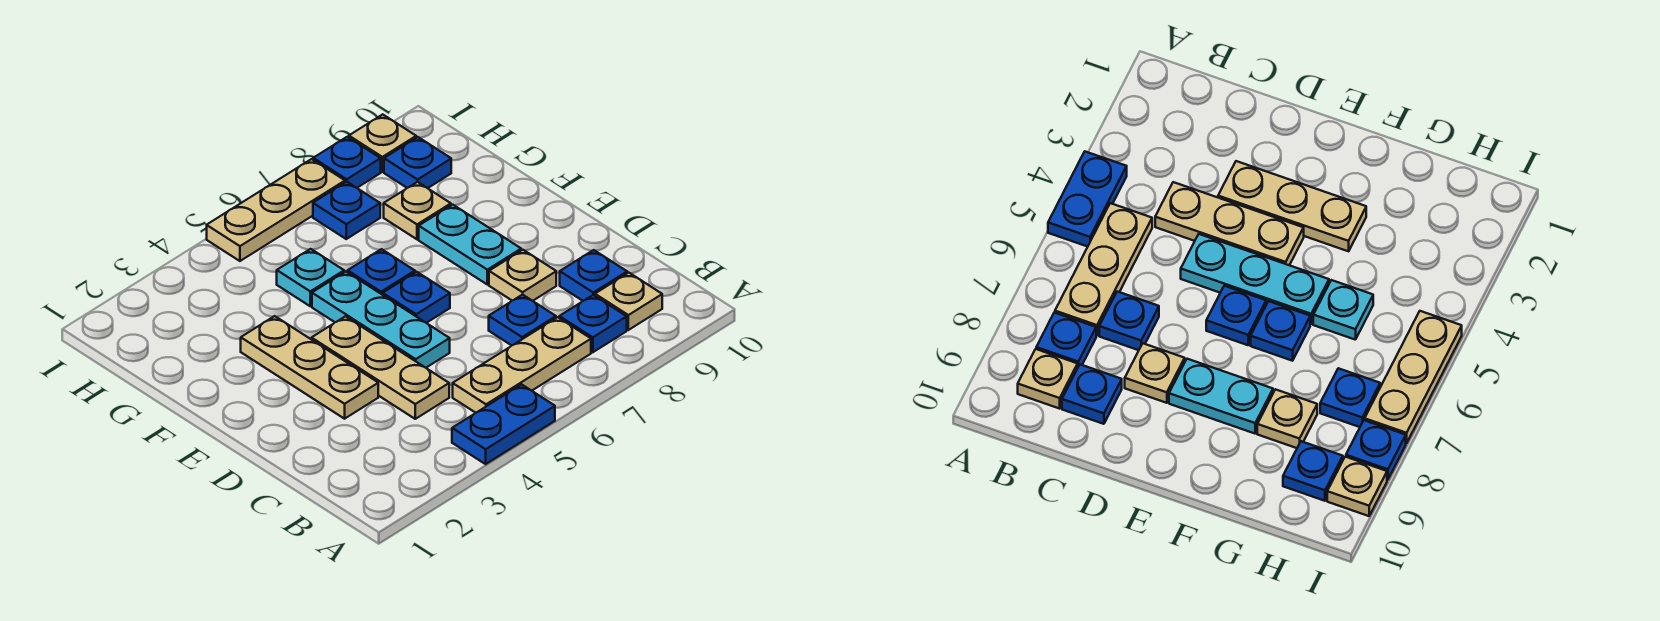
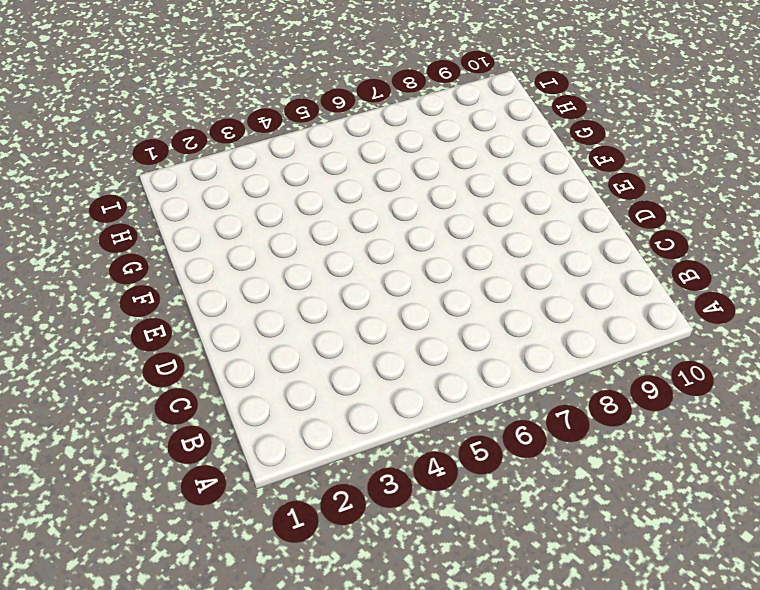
none -> blue plate A4:A5 level 1
none -> tan plate B5:B7 level 1
none -> blue plate B8 level 1

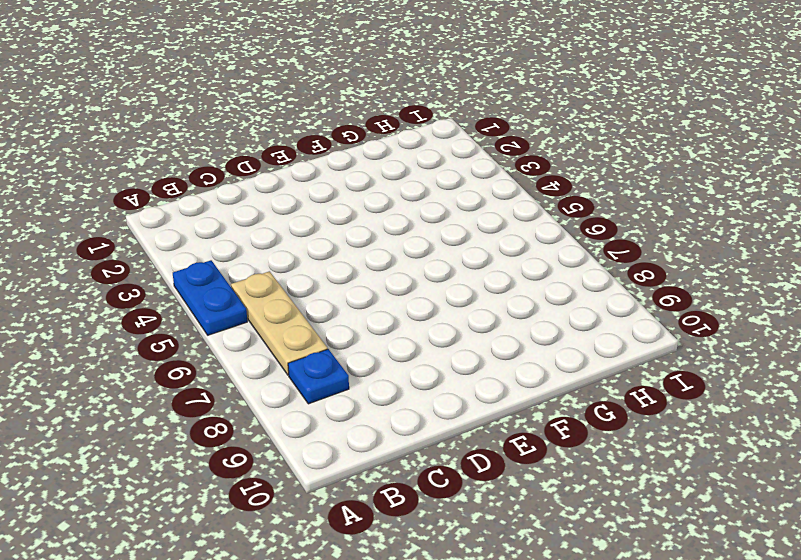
none -> tan plate B9 level 1
none -> tan plate C4:E4 level 1
none -> blue plate C7 level 1

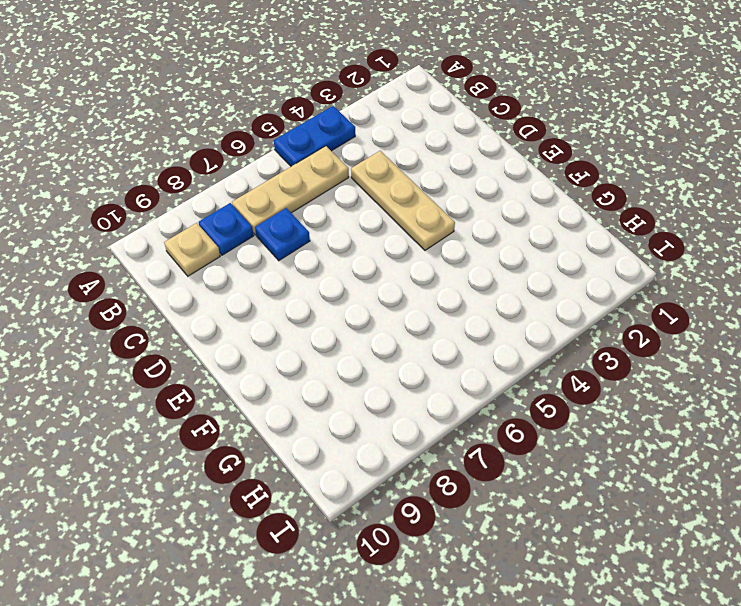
none -> blue plate C9 level 1
none -> tan plate D3:F3 level 1
none -> cyan plate D5:F5 level 1

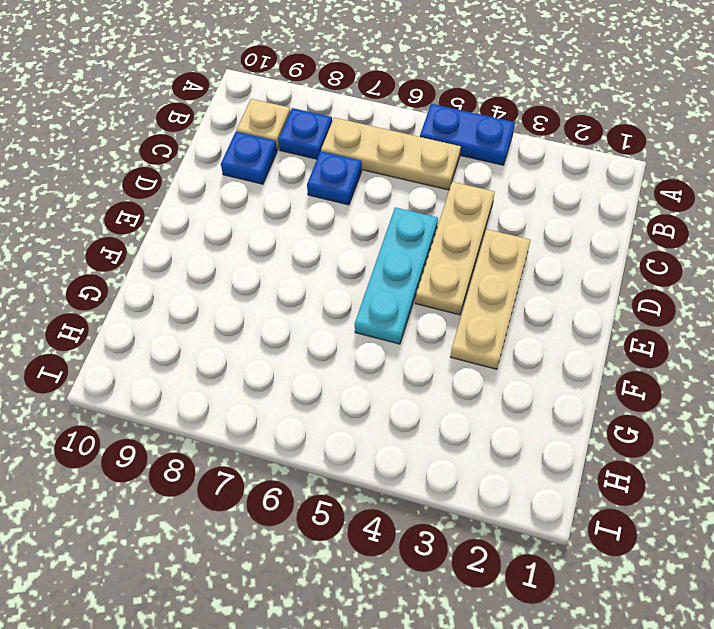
none -> tan plate D8 level 1
none -> blue plate E6 level 1
none -> cyan plate E8:F8 level 1

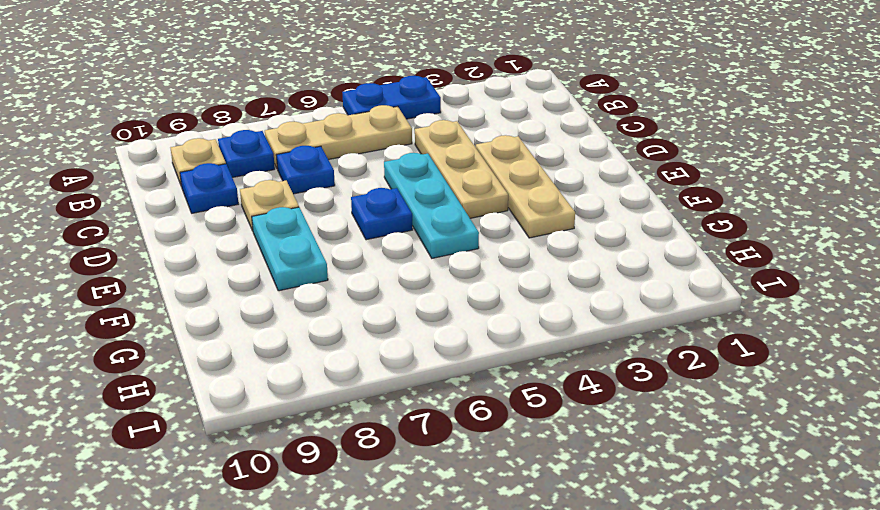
none -> blue plate F6 level 1
none -> cyan plate G5 level 1
none -> tan plate G8 level 1

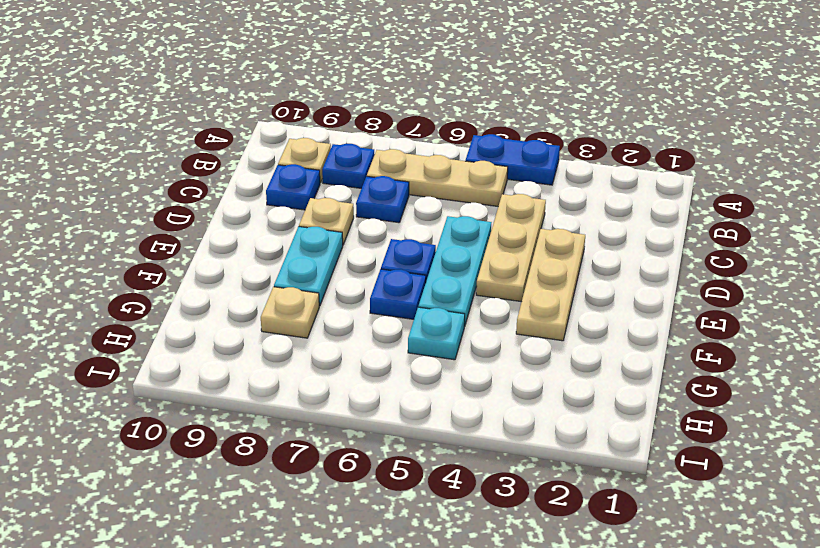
none -> blue plate H7 level 1
none -> blue plate H9 level 1
none -> tan plate I5:I7 level 1

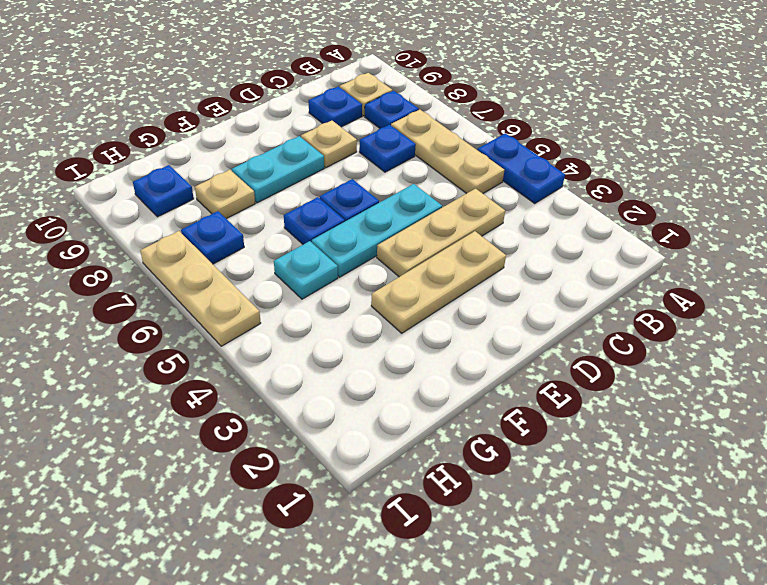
none -> blue plate I8 level 1
none -> tan plate I9 level 1

